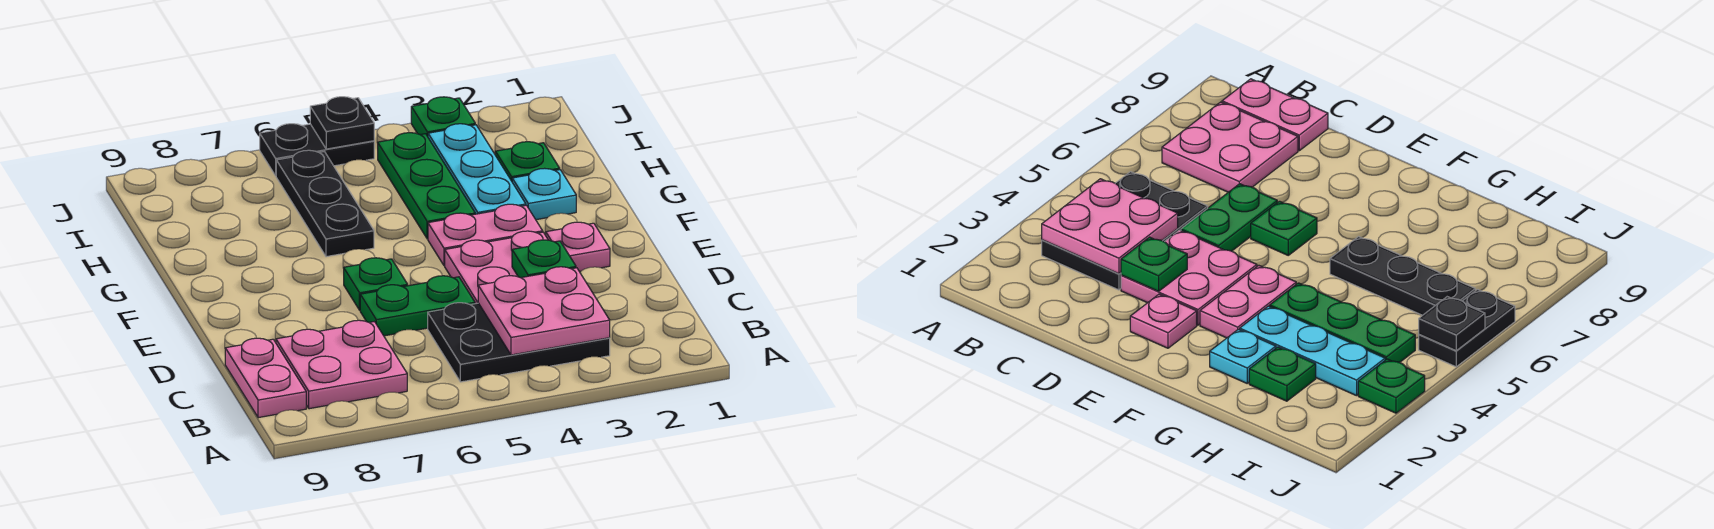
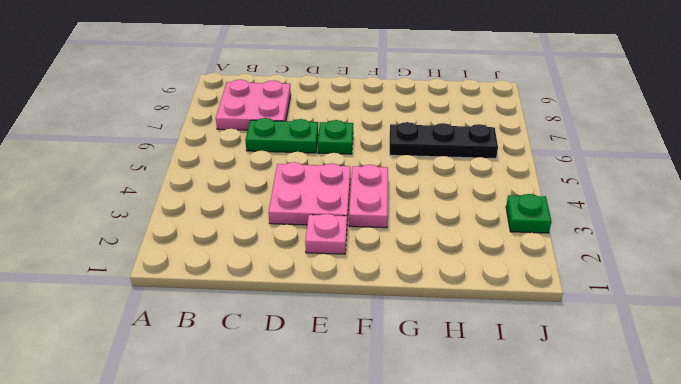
green plate C6:D6 level 1 -> green plate D5:D6 level 1
none -> black plate B3:C5 level 1
none -> pink plate B9:C9 level 1
none -> cyan plate G2 level 1

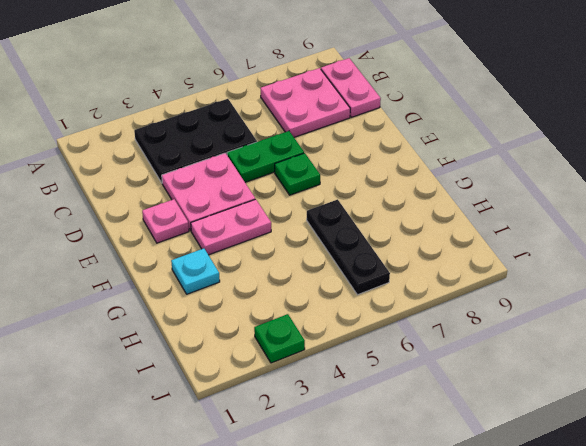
none -> cyan plate G3:I3 level 1
none -> green plate G4:I4 level 1
none -> green plate H2 level 1

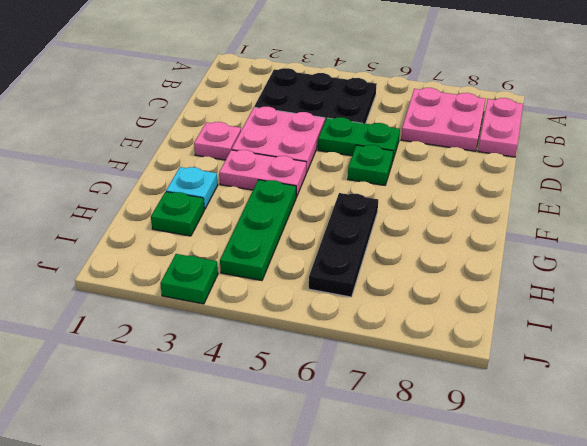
none -> cyan plate G3:I3 level 1
none -> black plate J5:J6 level 1
none -> pink plate B3:C4 level 2

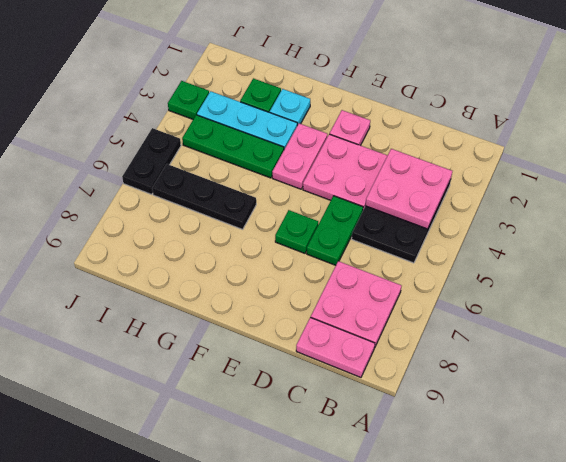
none -> green plate D3 level 2
none -> black plate J5 level 2

